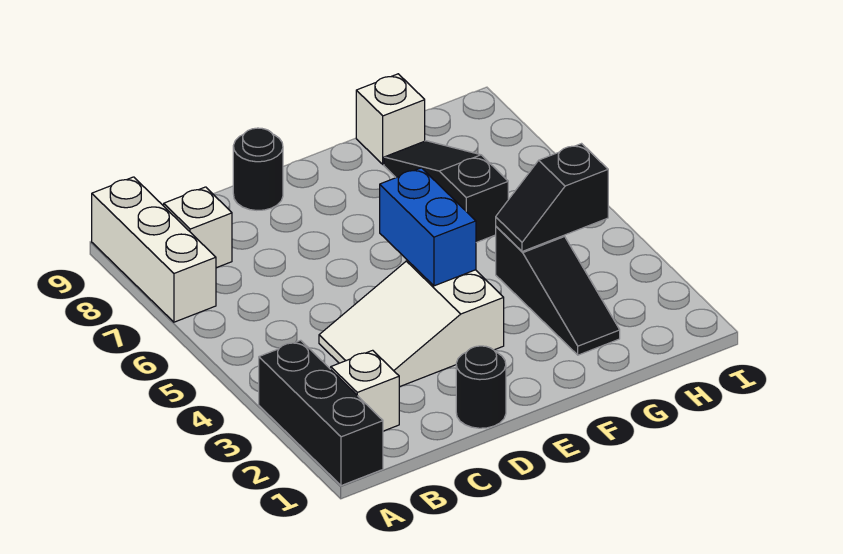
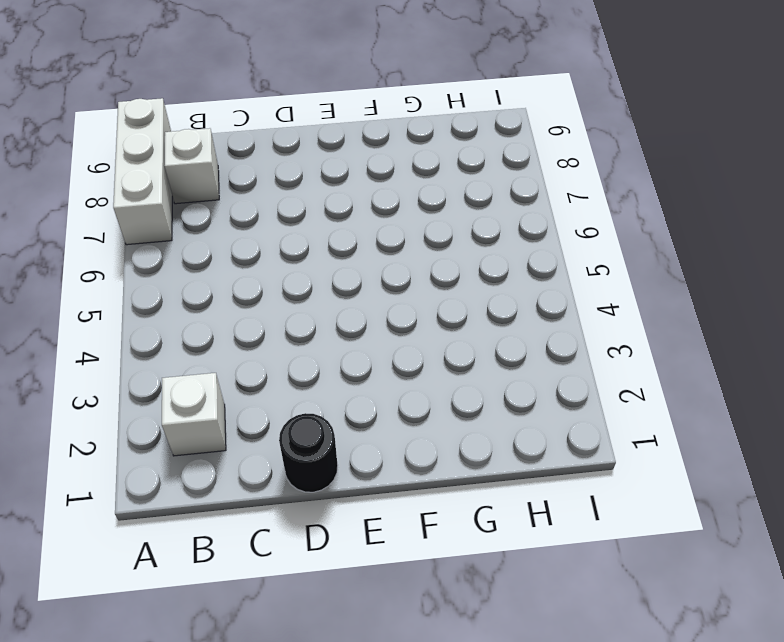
none -> black brick A1:A3 level 1
none -> white slope C3:E4 level 1 top E
none -> black round brick D9 level 1

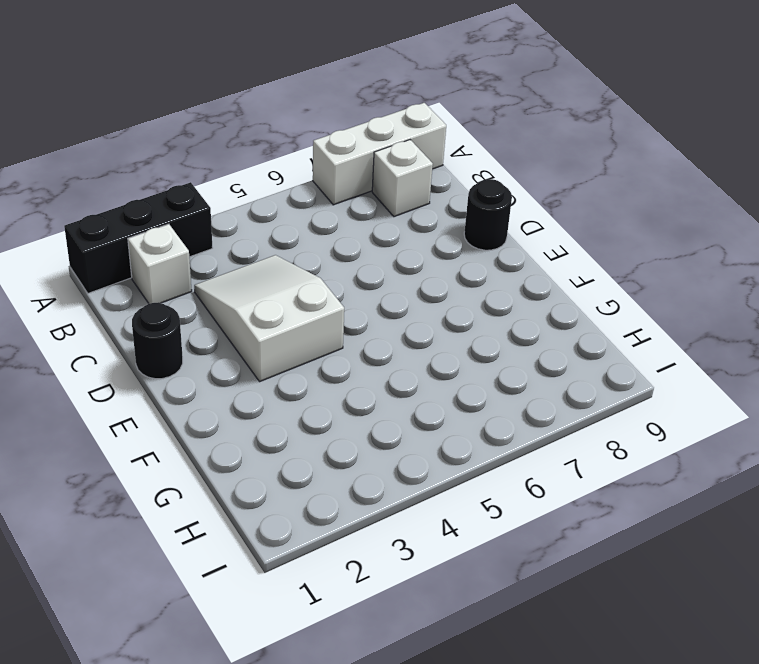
none -> black slope G2:G4 level 1 top 4
none -> black slope G6:G8 level 1 top 6
none -> white brick G9 level 1

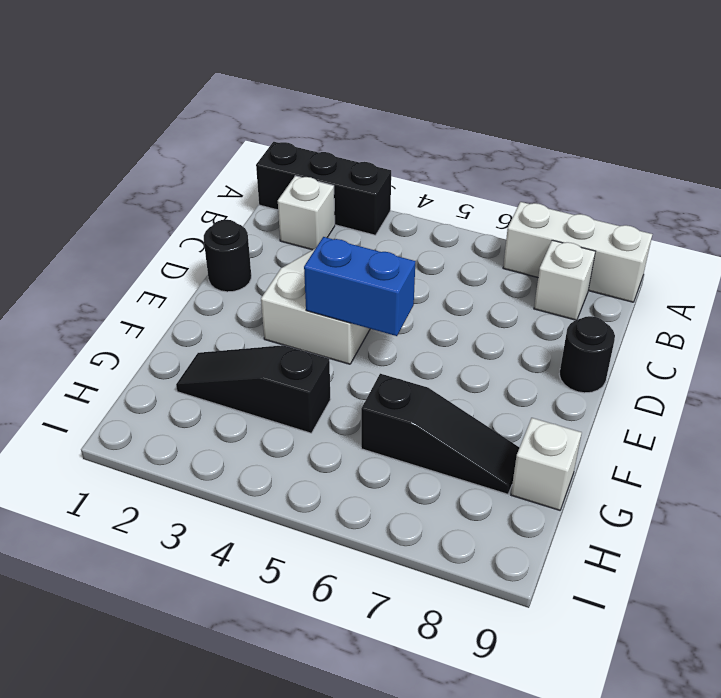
none -> black slope G4:H4 level 2 top H

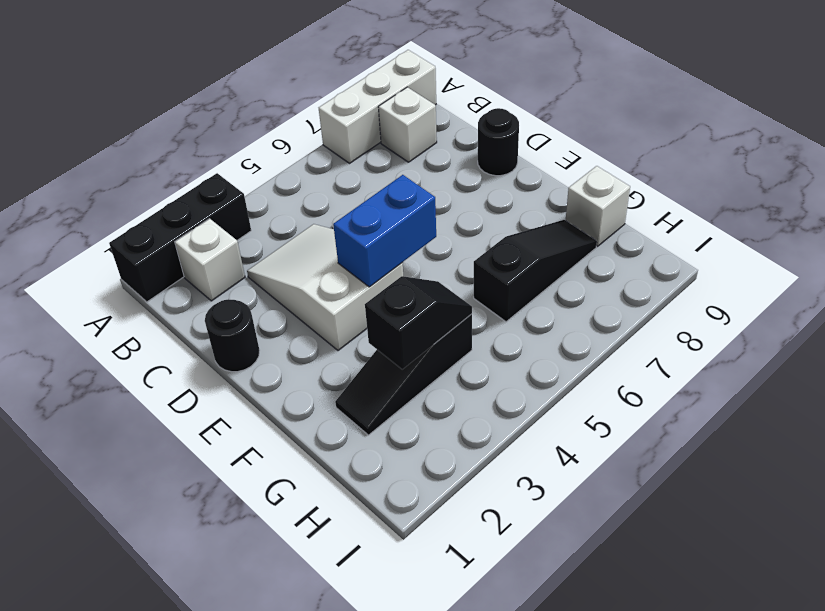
black slope G3:G4 level 2 top 3 -> black slope G4:H4 level 2 top H

